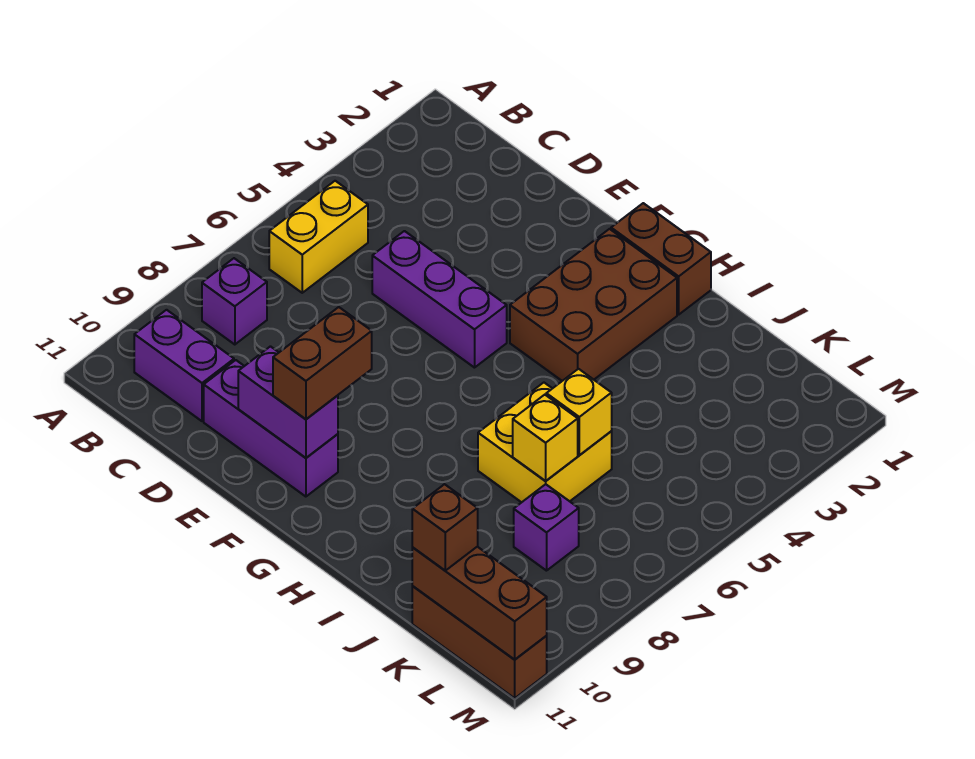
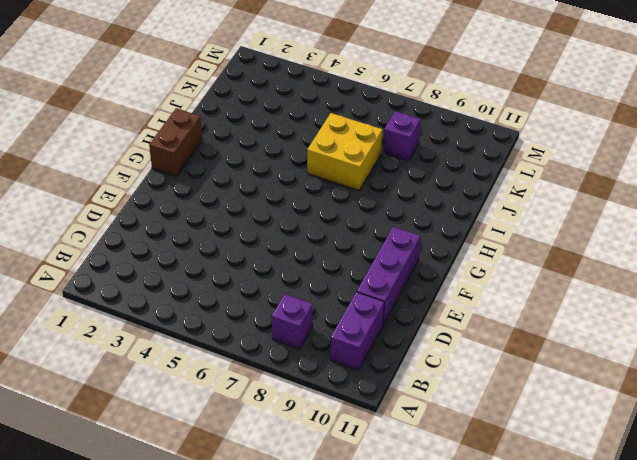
none -> yellow brick B5:B6 level 1
none -> purple brick D5:F5 level 1
none -> brown brick G2:H4 level 1

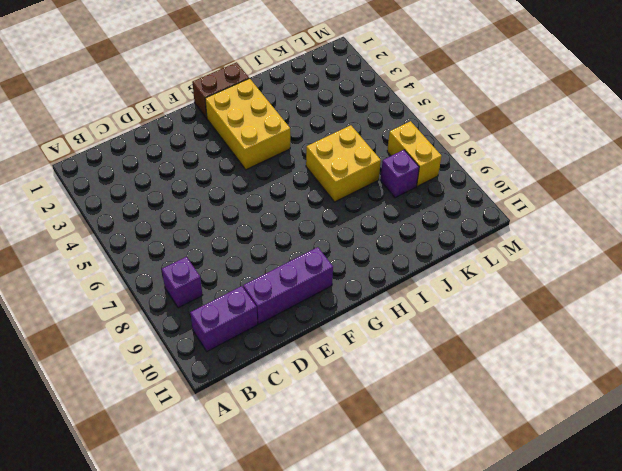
yellow brick G2:H4 level 1 -> brown brick G2:H4 level 1
yellow brick L7:L8 level 1 -> yellow brick B5:B6 level 1
none -> purple brick D5:F5 level 1
none -> brown brick K11:M11 level 1
none -> purple brick E10:F10 level 2

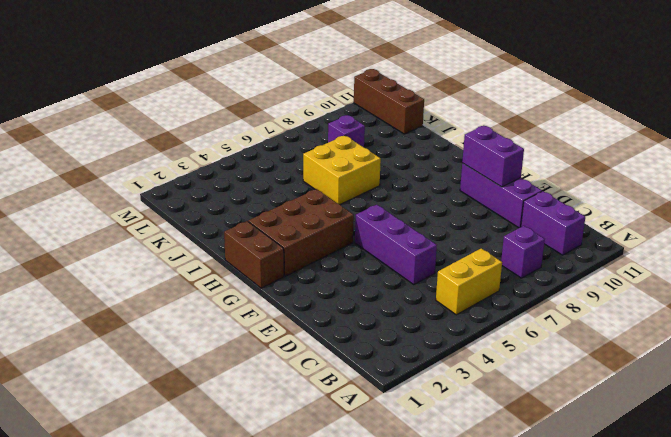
none -> yellow brick J6 level 2
none -> yellow brick J7 level 2
none -> brown brick K11:M11 level 2

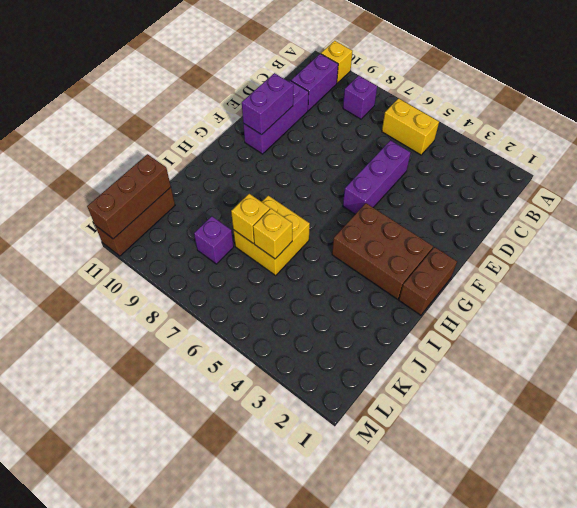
yellow brick A10 level 1 -> none
none -> brown brick F9:F10 level 3
none -> brown brick K11 level 3

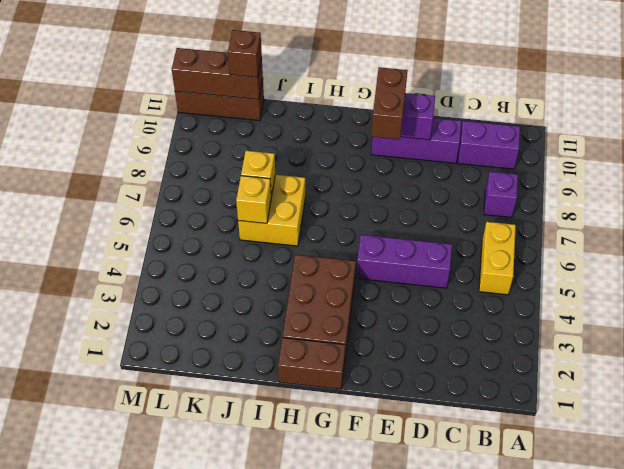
none -> purple brick K8 level 1

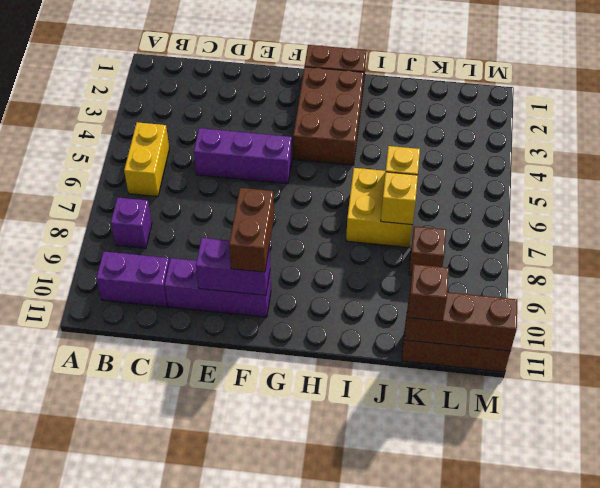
brown brick K8 level 1 -> purple brick K8 level 1

